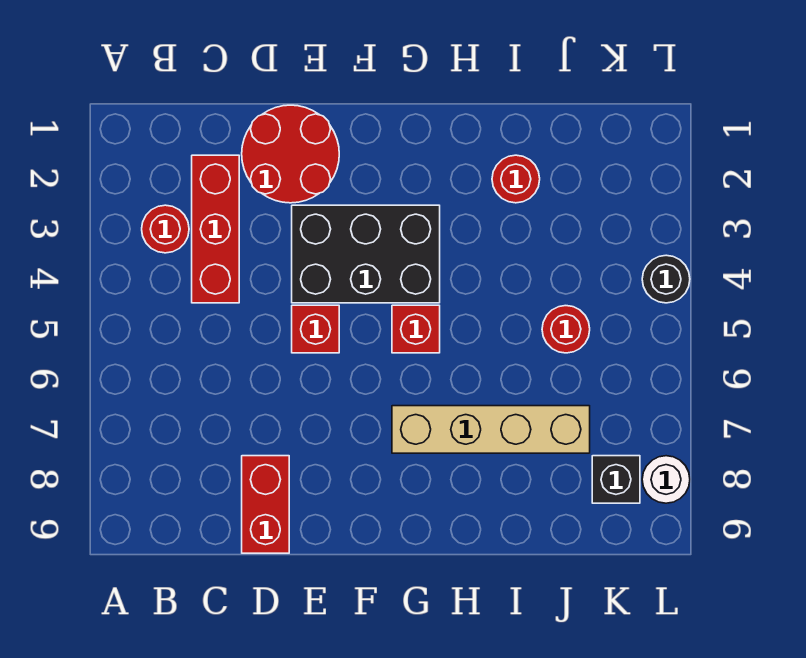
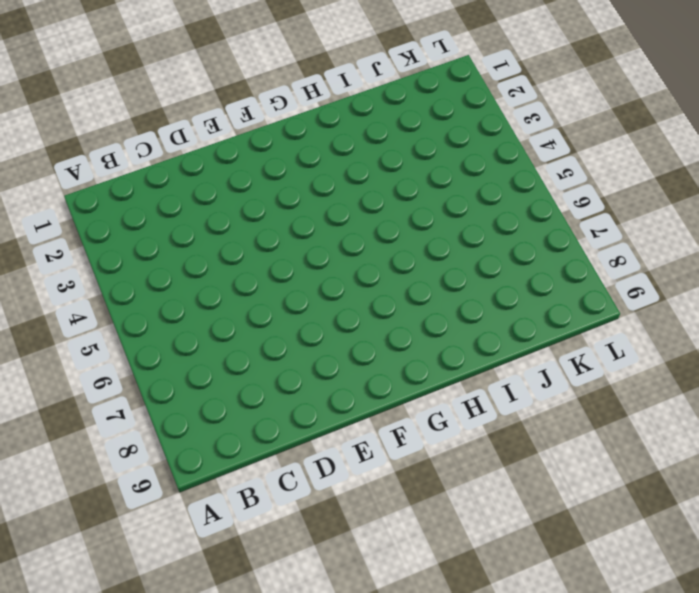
none -> red round brick B3 level 1
none -> red brick C2:C4 level 1
none -> red round brick D1:E2 level 1

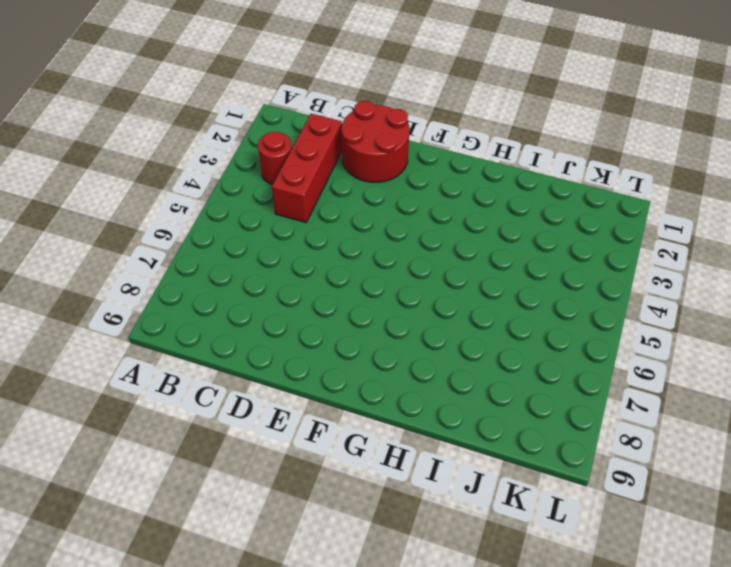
none -> red brick D8:D9 level 1
none -> black brick E3:G4 level 1
none -> red brick E5 level 1

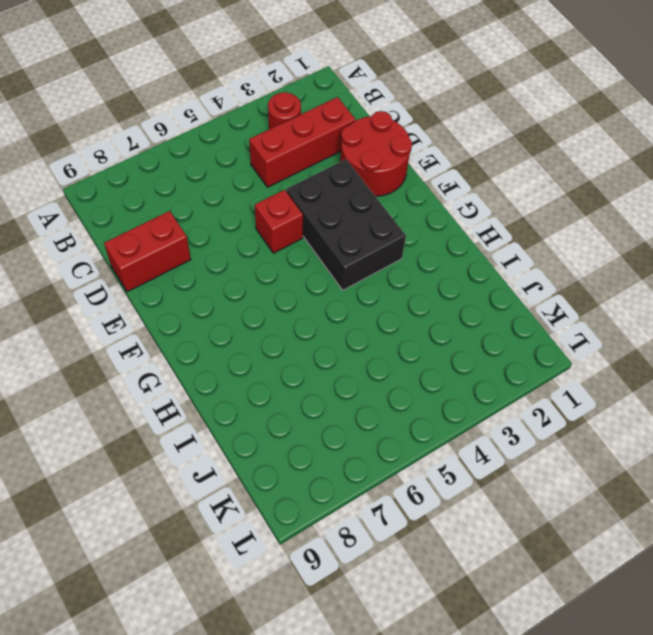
none -> red brick G5 level 1
none -> tan brick G7:J7 level 1
none -> red round brick I2 level 1

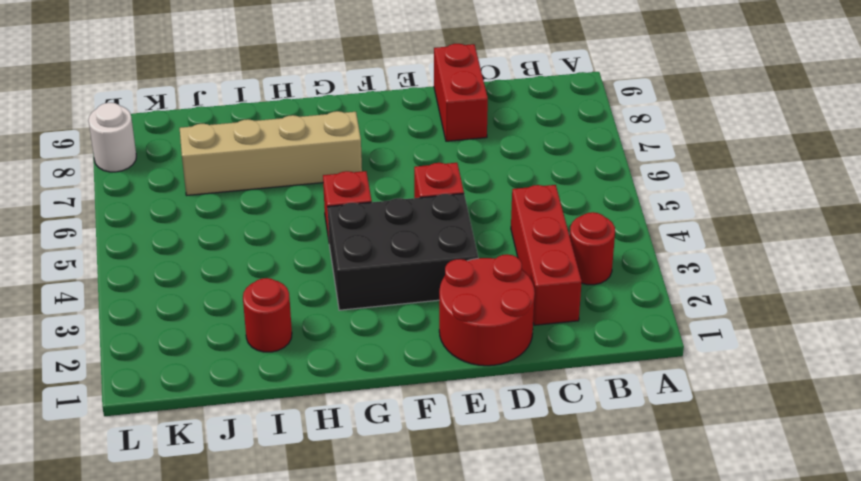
none -> red round brick J5 level 1
none -> black brick K8 level 1
none -> black round brick L4 level 1

